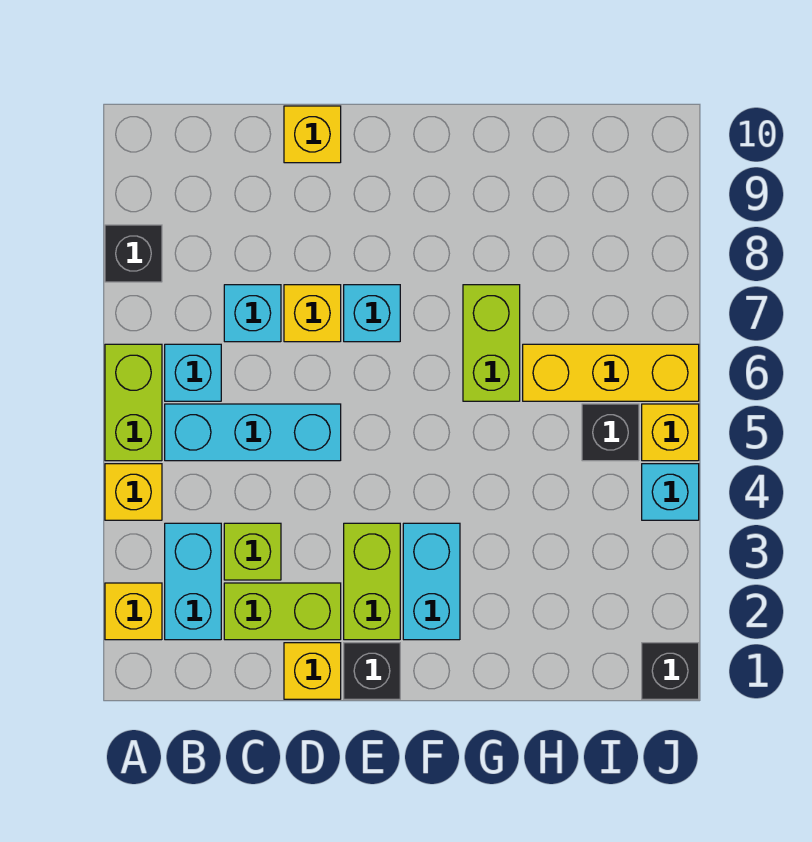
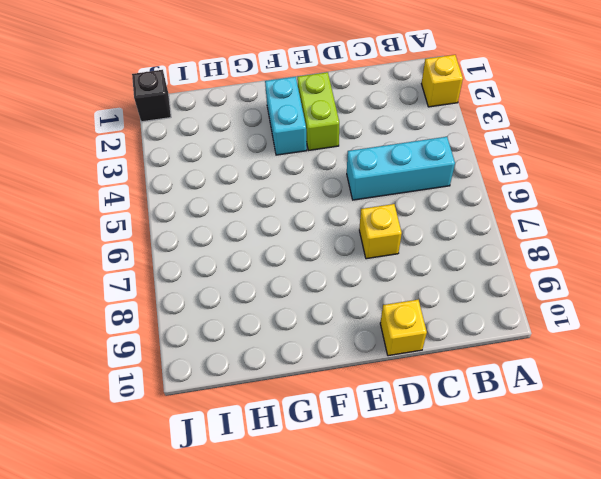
none -> yellow brick A4 level 1
none -> lime brick A5:A6 level 1
none -> black brick A8 level 1

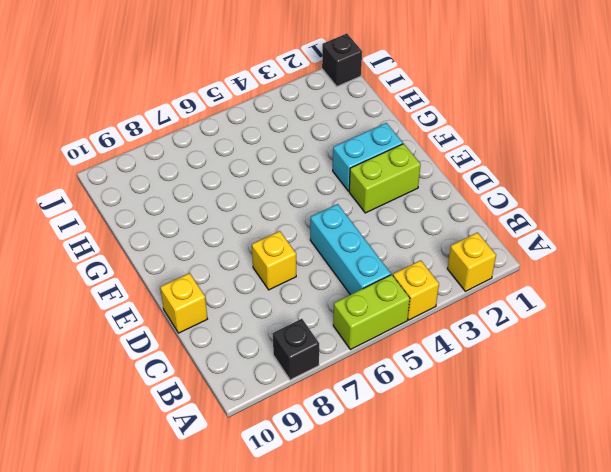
none -> cyan brick B2:B3 level 1
none -> cyan brick B6 level 1
none -> lime brick C2:D2 level 1

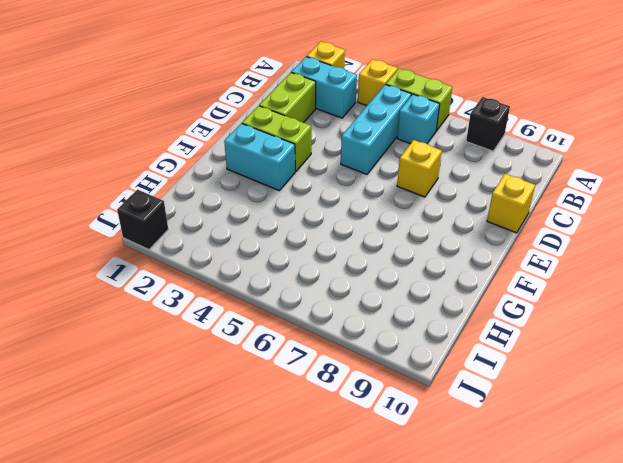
none -> lime brick C3 level 1
none -> cyan brick C7 level 1
none -> yellow brick D1 level 1

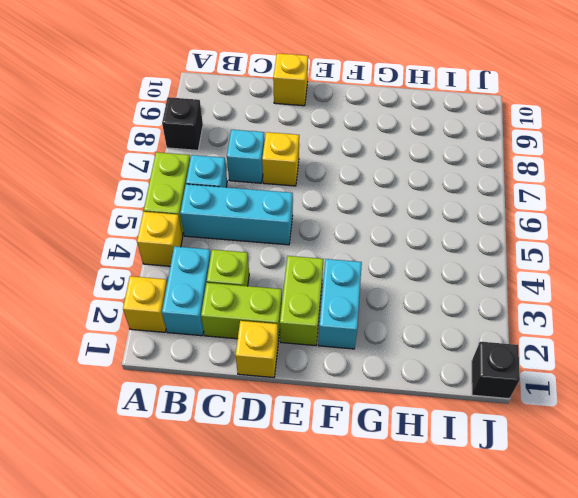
none -> black brick E1 level 1
none -> cyan brick E7 level 1
none -> lime brick G6:G7 level 1

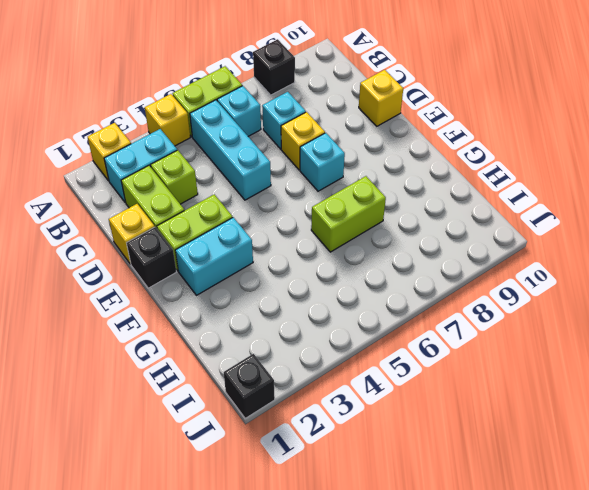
none -> yellow brick H6:J6 level 1
none -> black brick I5 level 1
none -> cyan brick J4 level 1

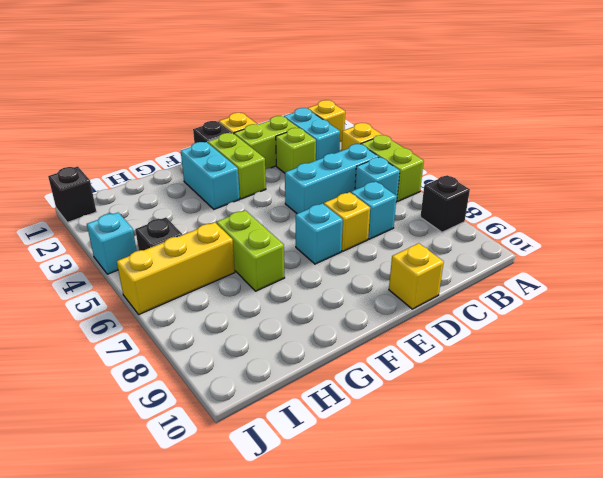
none -> yellow brick J5 level 1

